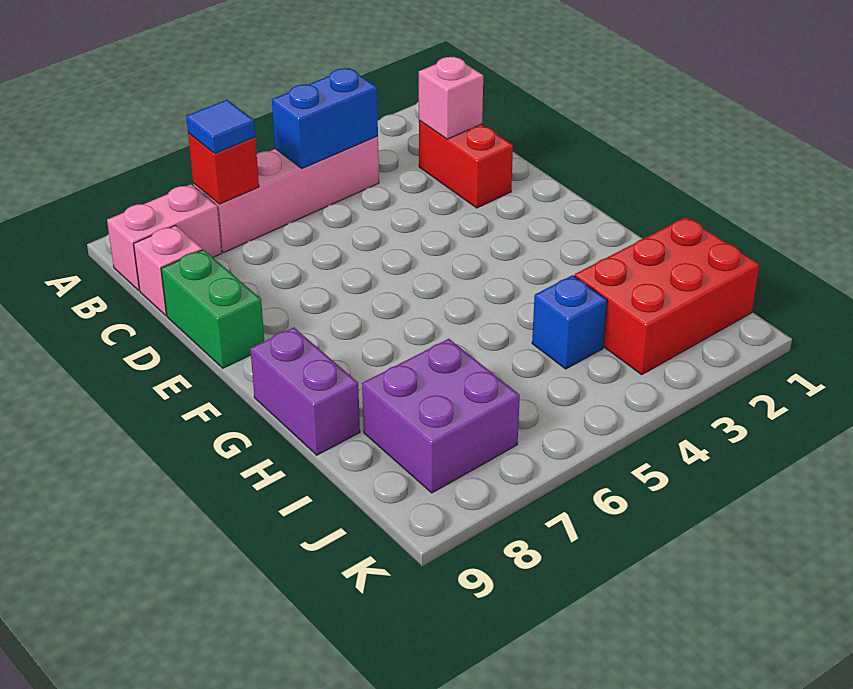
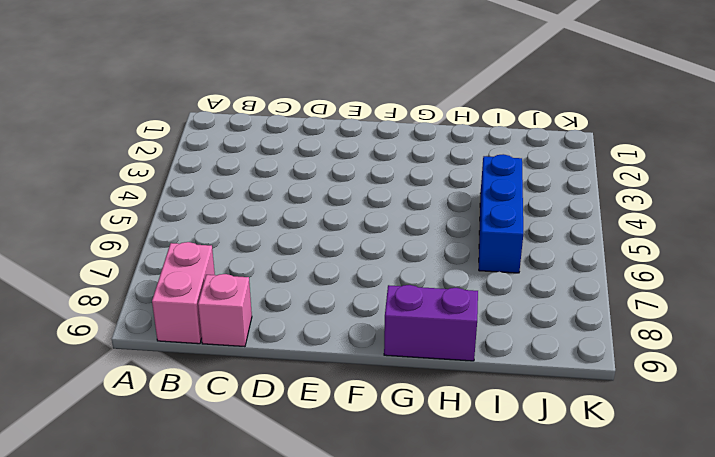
blue brick I4:I6 level 1 -> blue brick I4 level 1
none -> pink brick B4:B7 level 1
none -> red brick C2:D2 level 1
none -> green brick D9:E9 level 1

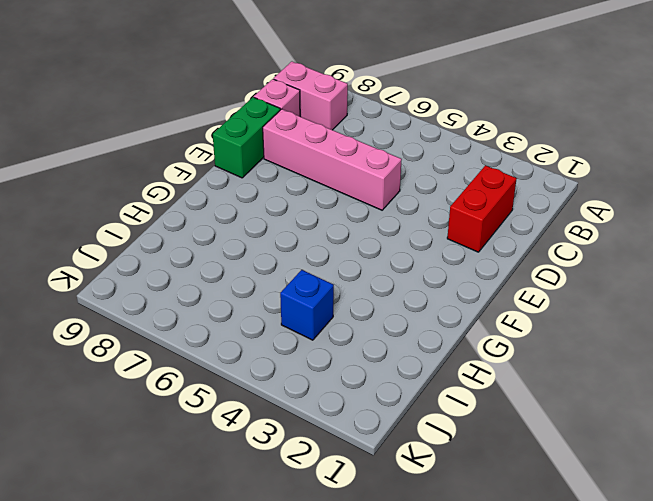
pink brick D5:D8 level 1 -> pink brick B4:B7 level 1
none -> purple brick G9:H9 level 1
none -> red brick I1:J3 level 1
none -> purple brick I7:J8 level 1

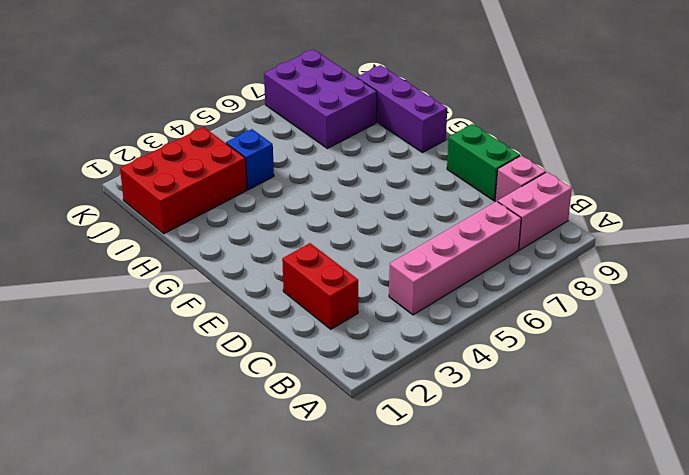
purple brick G9:I9 level 1 -> purple brick G9:H9 level 1
purple brick I7:K8 level 1 -> purple brick I7:J8 level 1
none -> blue brick B4:B5 level 2
none -> red brick B7 level 2
none -> pink brick C2 level 2

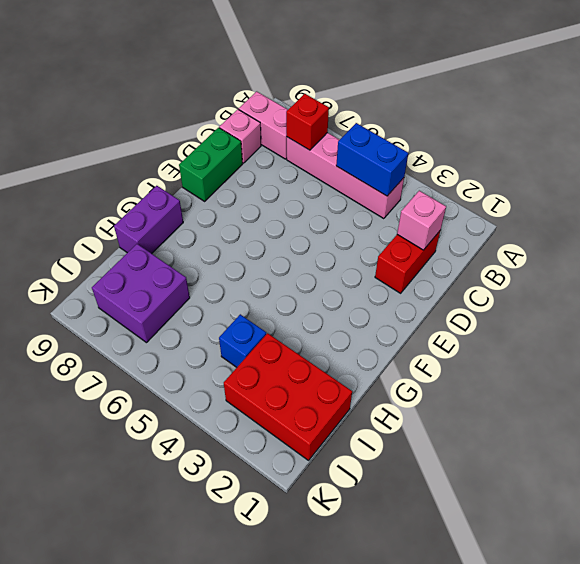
none -> blue tile B7 level 3

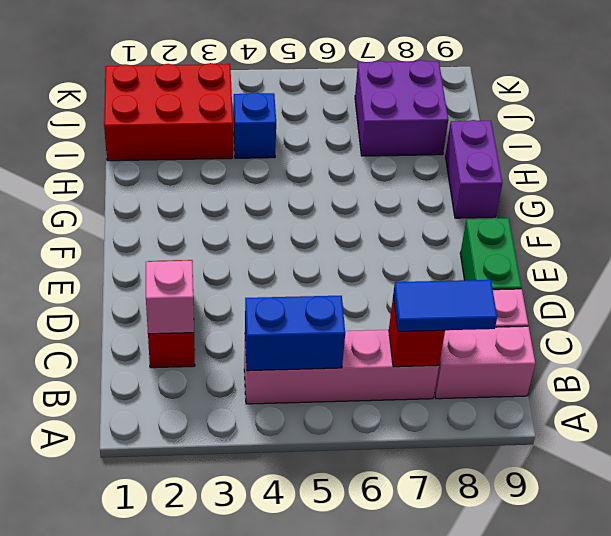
blue tile B7:B8 level 3 -> blue tile B7 level 3

